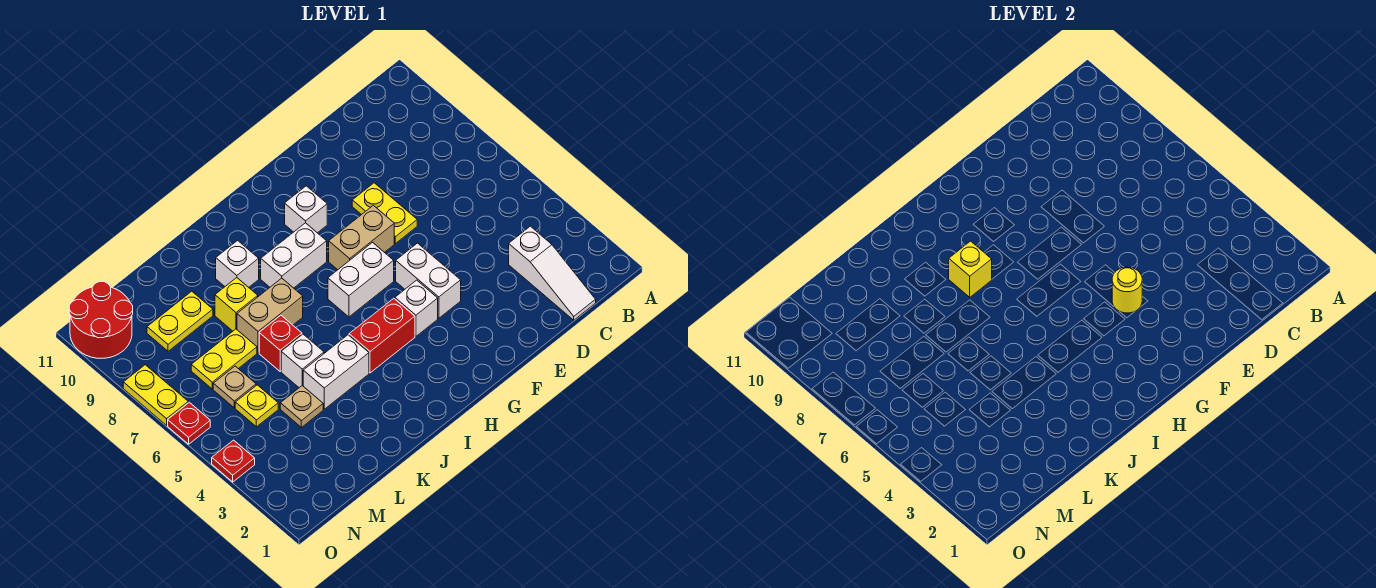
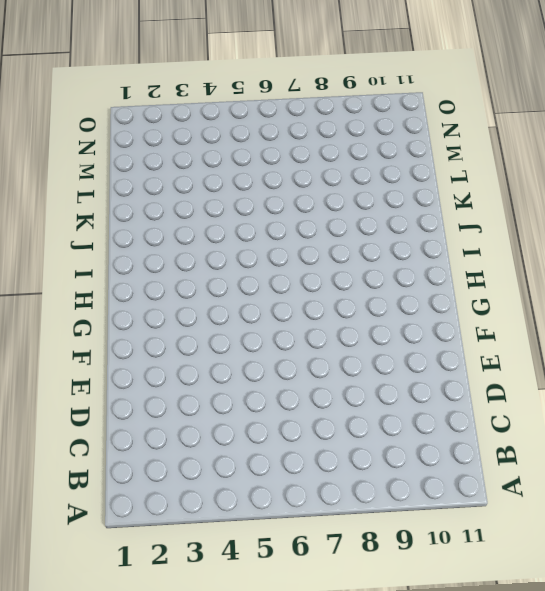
none -> white slope C1:C3 level 1 top 3
none -> yellow plate E7:E8 level 1
none -> white brick F4:F5 level 1

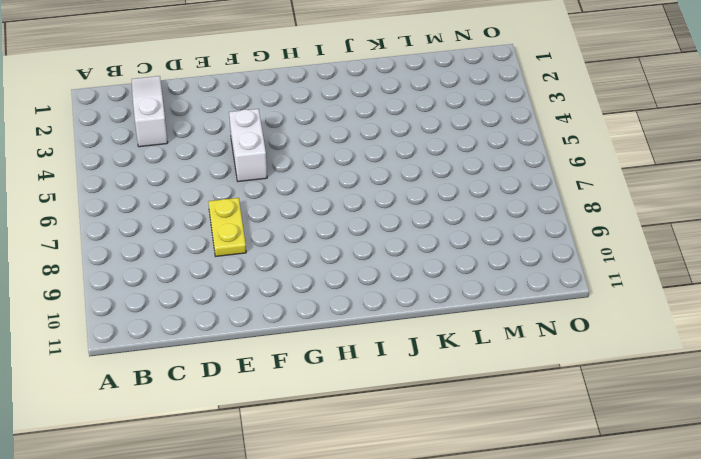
none -> tan brick F7:G7 level 1
none -> white brick G4 level 1
none -> white brick G6:H6 level 1

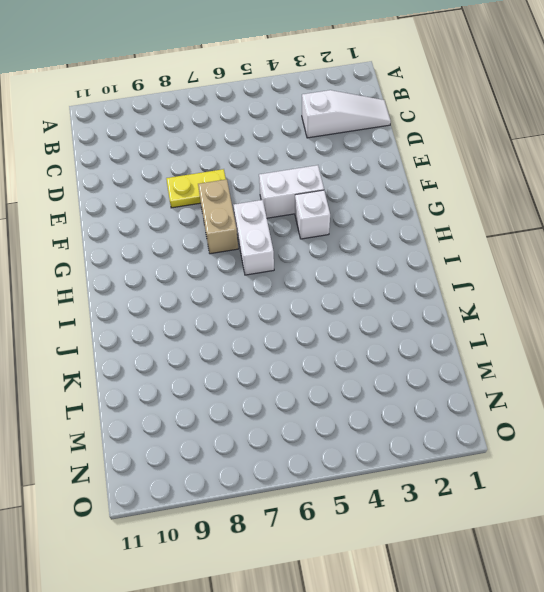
none -> white brick G9 level 1
none -> red brick H4:I4 level 1
none -> white brick H8:I8 level 1

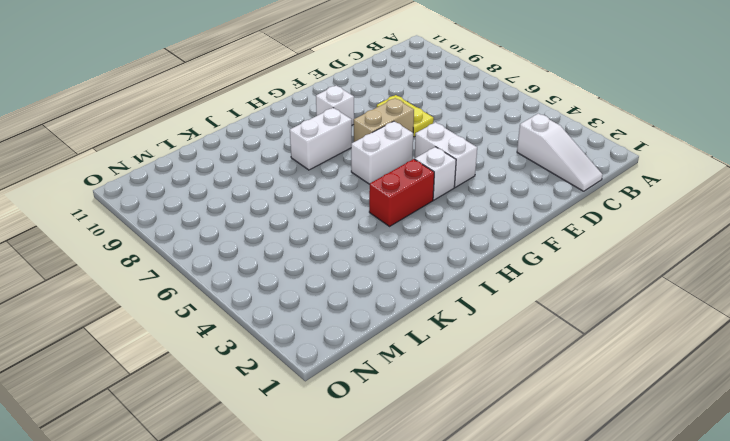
none -> white brick J4:K4 level 1
none -> tan brick J7:K7 level 1
none -> white brick J9 level 1

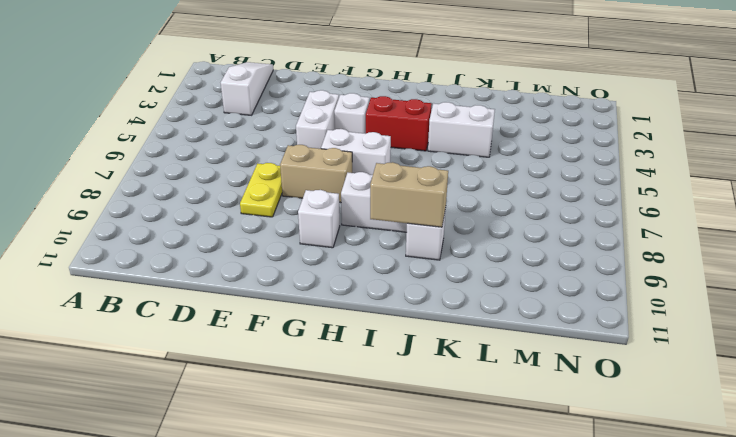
tan brick I9:J9 level 2 -> tan brick J7:K7 level 1
none -> white brick K5 level 1
none -> red brick K6 level 1
none -> yellow brick K8 level 1

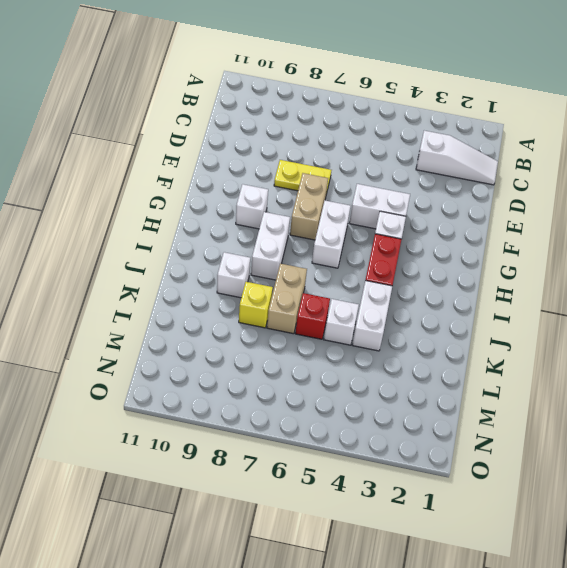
none -> tan plate L4 level 1
none -> yellow plate L7:M7 level 1
none -> yellow plate L9:M9 level 1

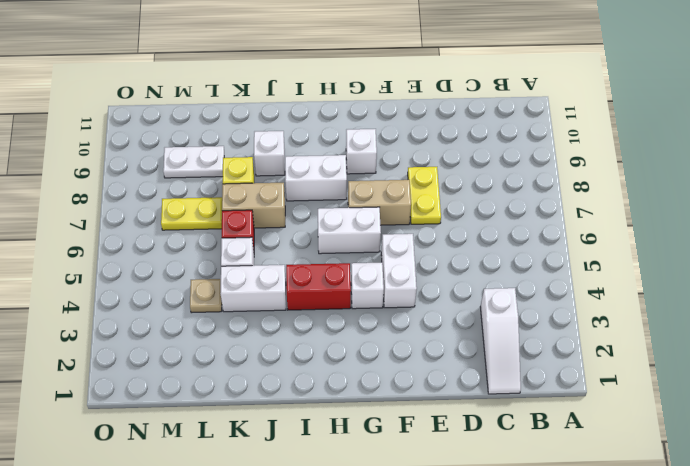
white plate L9:M9 level 1 -> yellow plate L9:M9 level 1
none -> yellow plate M5 level 1
none -> tan plate M6 level 1
none -> red round brick N10:O11 level 1

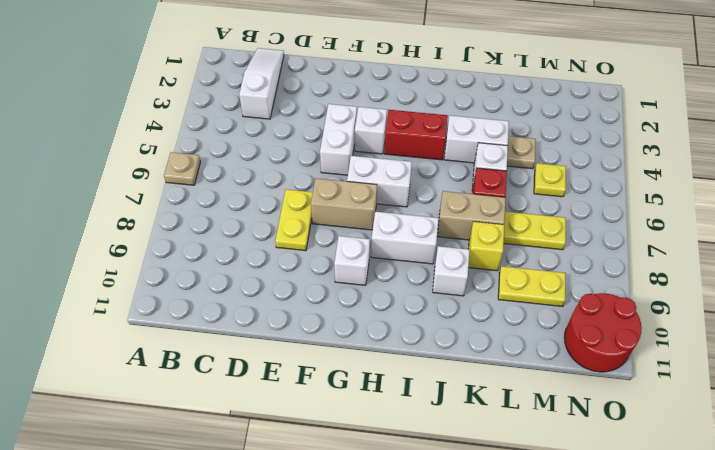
tan plate A6 level 1 -> tan plate M6 level 1
none -> red plate O4 level 1
none -> red plate O6 level 1
none -> yellow plate O7:O8 level 1

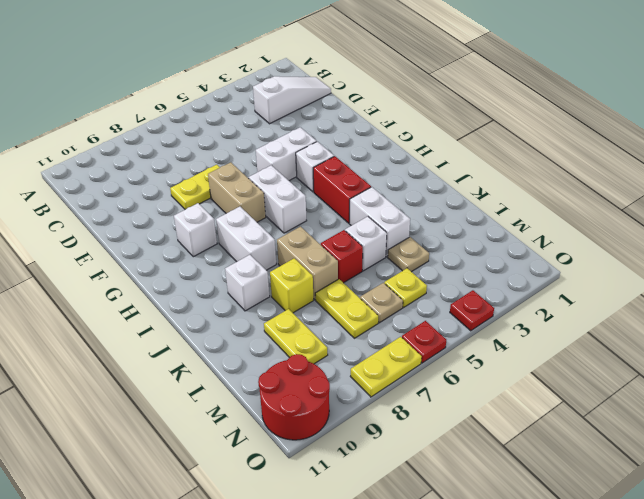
none -> yellow round brick F4 level 2
none -> yellow brick I8 level 2

